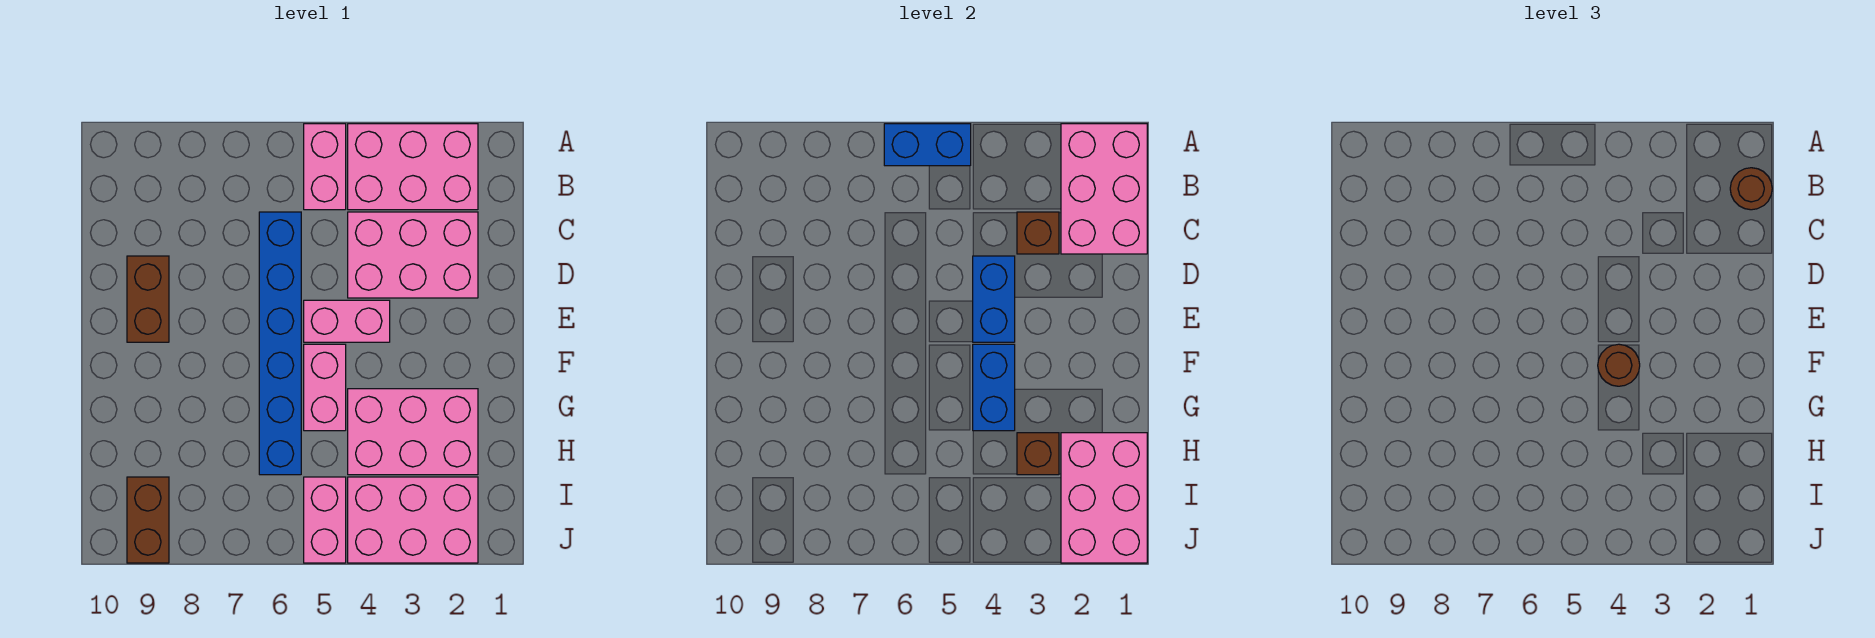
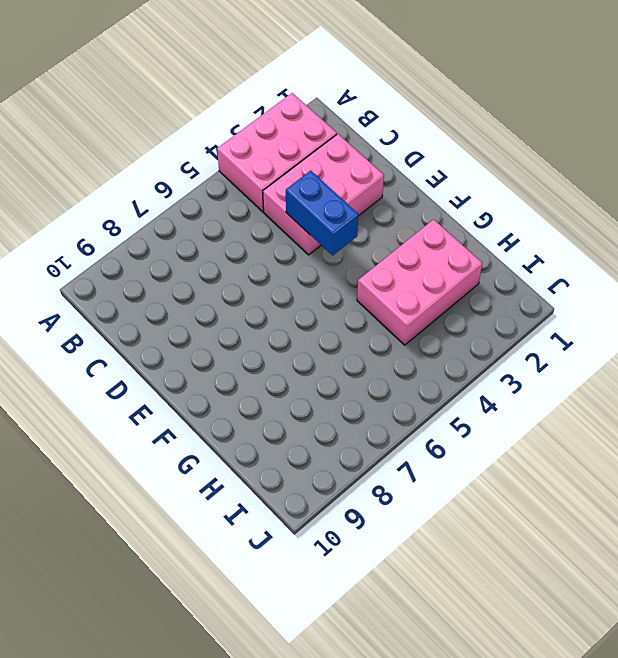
none -> pink brick A5:B5 level 1
none -> blue brick C6:H6 level 1
none -> brown brick D9:E9 level 1

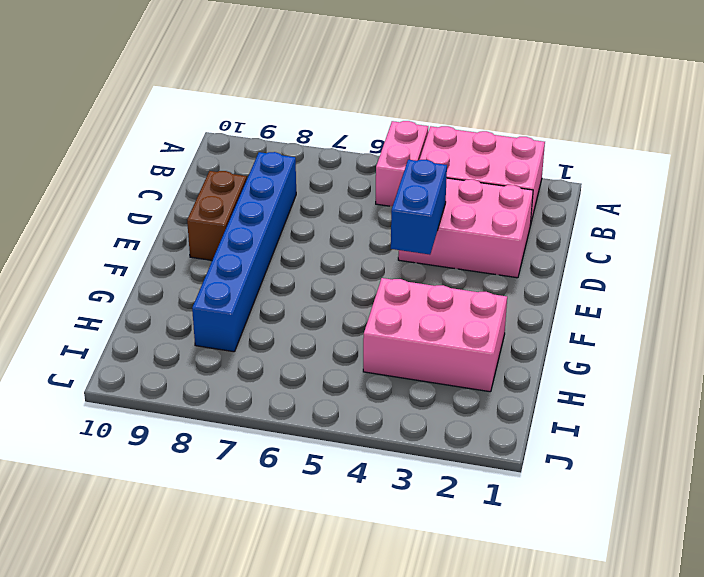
blue brick C8:H8 level 1 -> blue brick C6:H6 level 1
none -> pink brick E4:E5 level 1
none -> pink brick F5:G5 level 1
none -> pink brick I2:J4 level 1

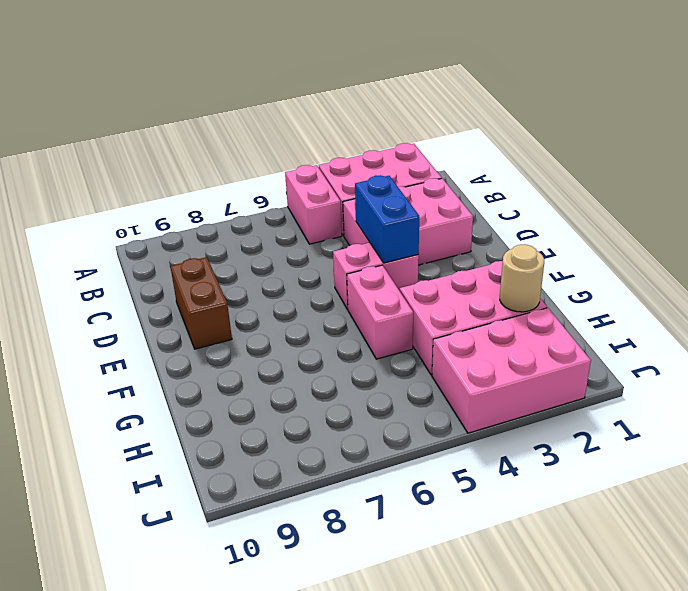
tan round brick H2 level 2 -> pink brick H1:J2 level 2
none -> blue brick C6:H6 level 1
none -> pink brick I5:J5 level 1
none -> brown brick I9:J9 level 1

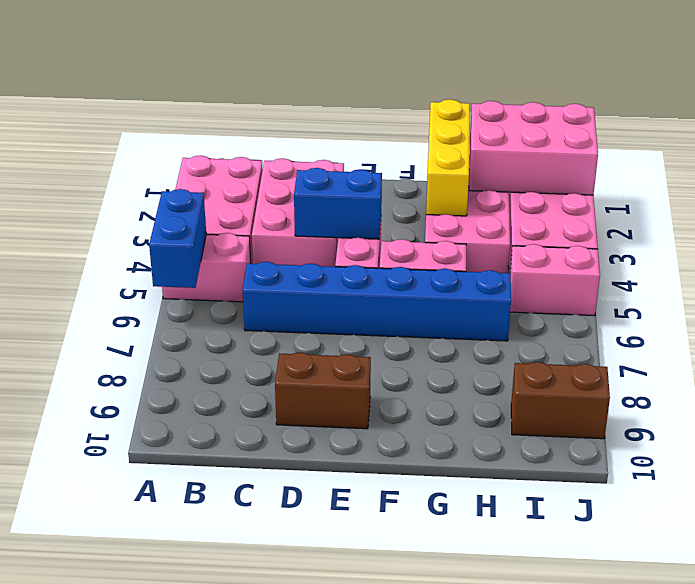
yellow brick G1:G3 level 2 -> none
none -> pink brick A1:C2 level 2
none -> brown brick C3 level 2
none -> blue brick F4:G4 level 2

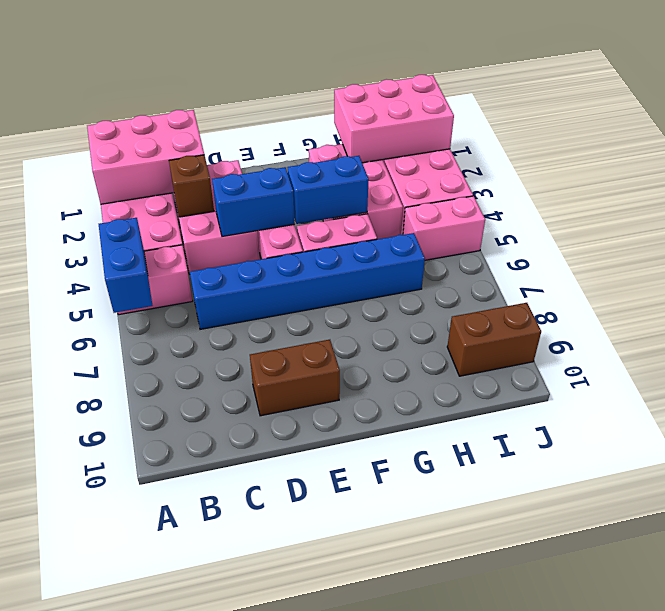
none -> brown brick H3 level 2
none -> brown round brick B1 level 3
none -> brown round brick F4 level 3

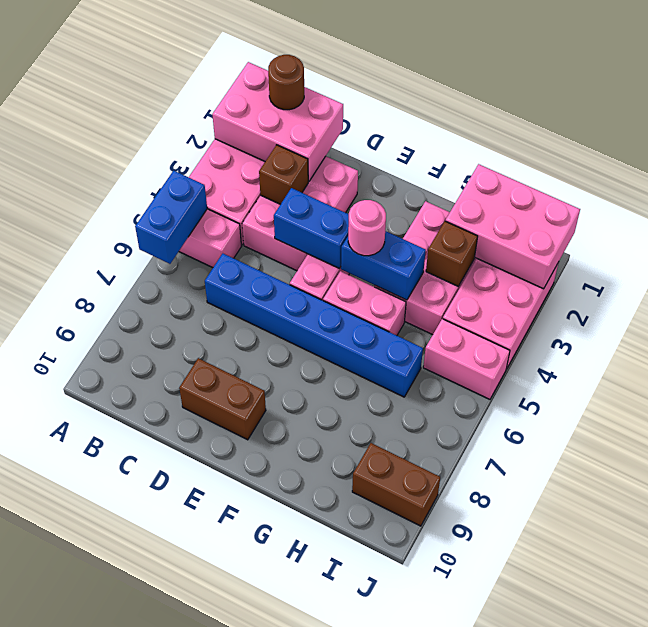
pink round brick F4 level 3 -> brown round brick F4 level 3

